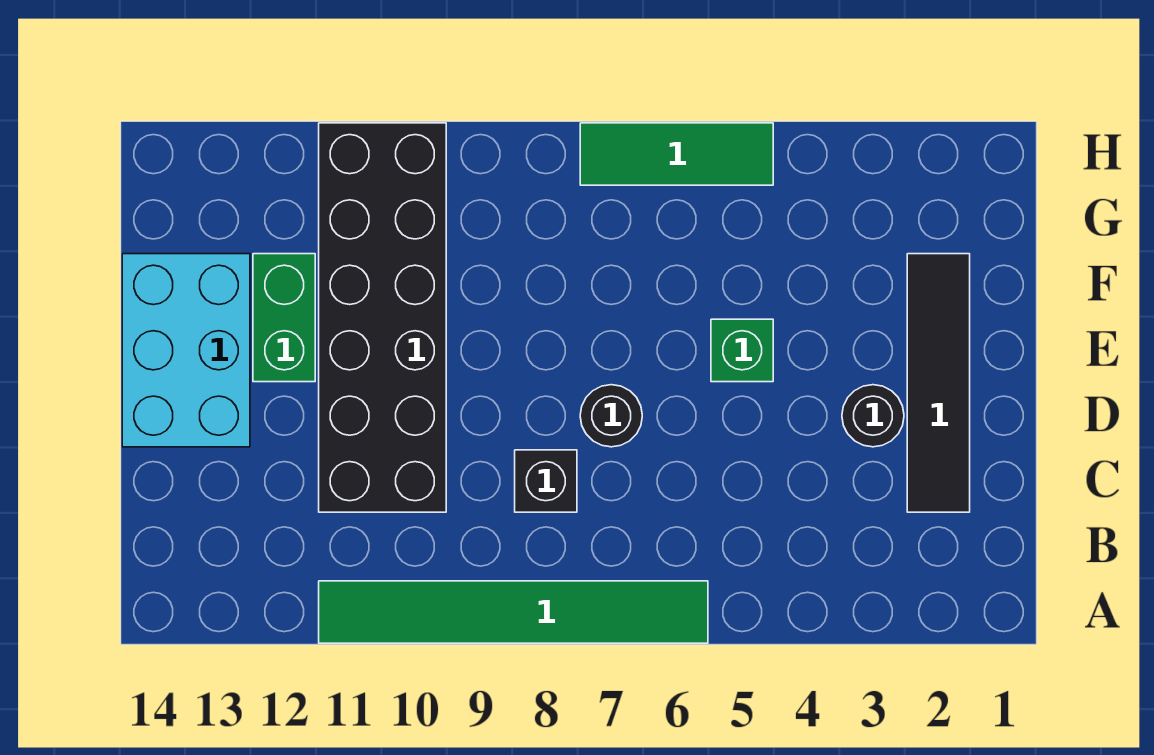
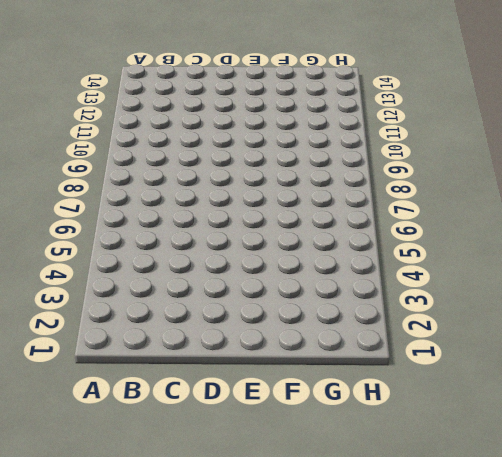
none -> green tile A6:A11 level 1
none -> black tile C2:F2 level 1

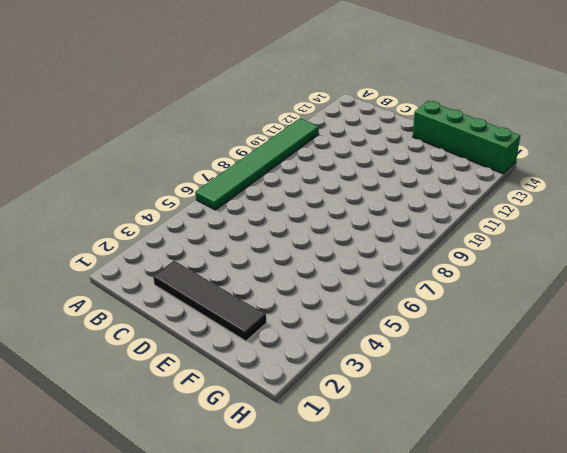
green brick E14:H14 level 1 -> cyan brick D13:F14 level 1
none -> black brick C8 level 1
none -> black brick C10:H11 level 1

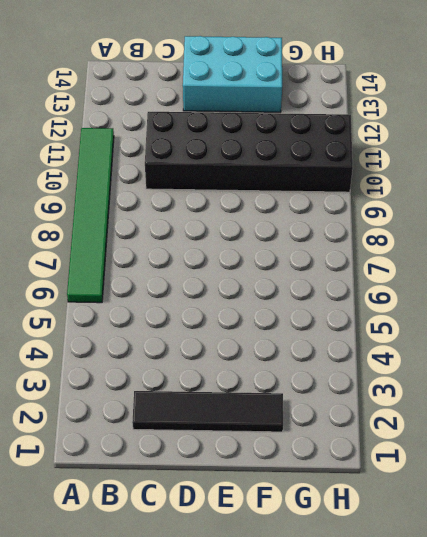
none -> black brick C8 level 1
none -> black round brick D3 level 1

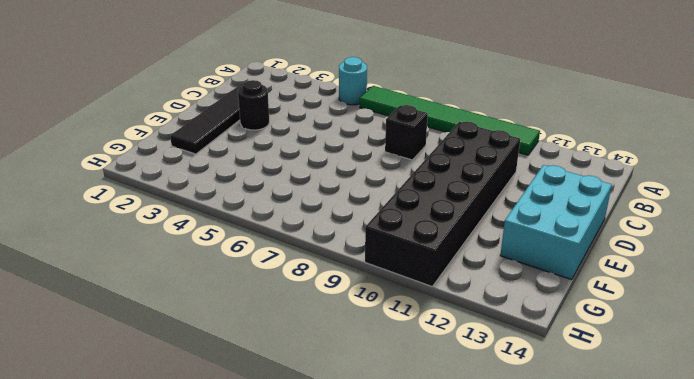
cyan round brick A5 level 1 -> none
none -> black round brick D7 level 1
none -> green brick E5 level 1

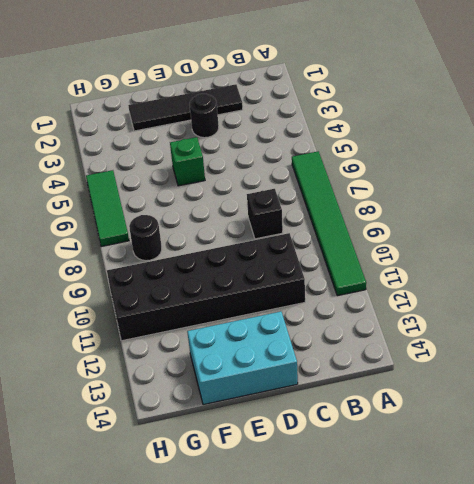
black round brick G8 level 1 -> black round brick D7 level 1
none -> green brick E12:F12 level 1

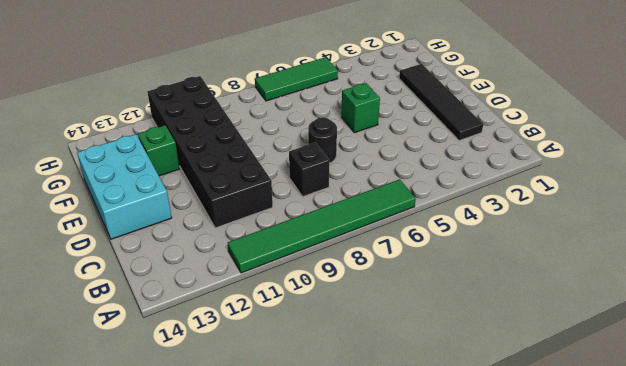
green brick F12 level 1 -> green brick E12:F12 level 1
none -> black round brick D3 level 1

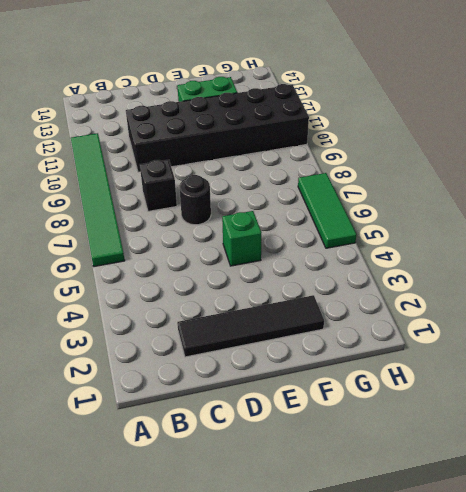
none -> black round brick D3 level 1
none -> cyan brick D13:F14 level 1

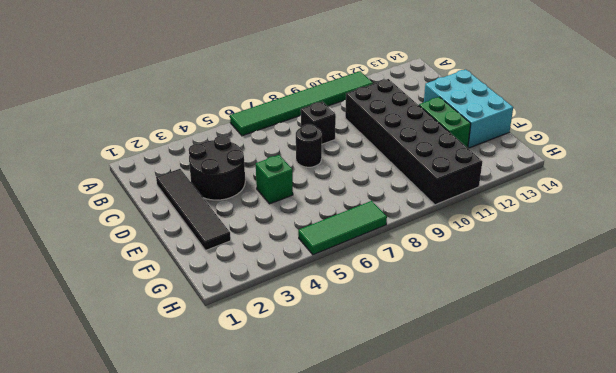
black round brick C3:D4 level 1 -> black round brick D3 level 1

